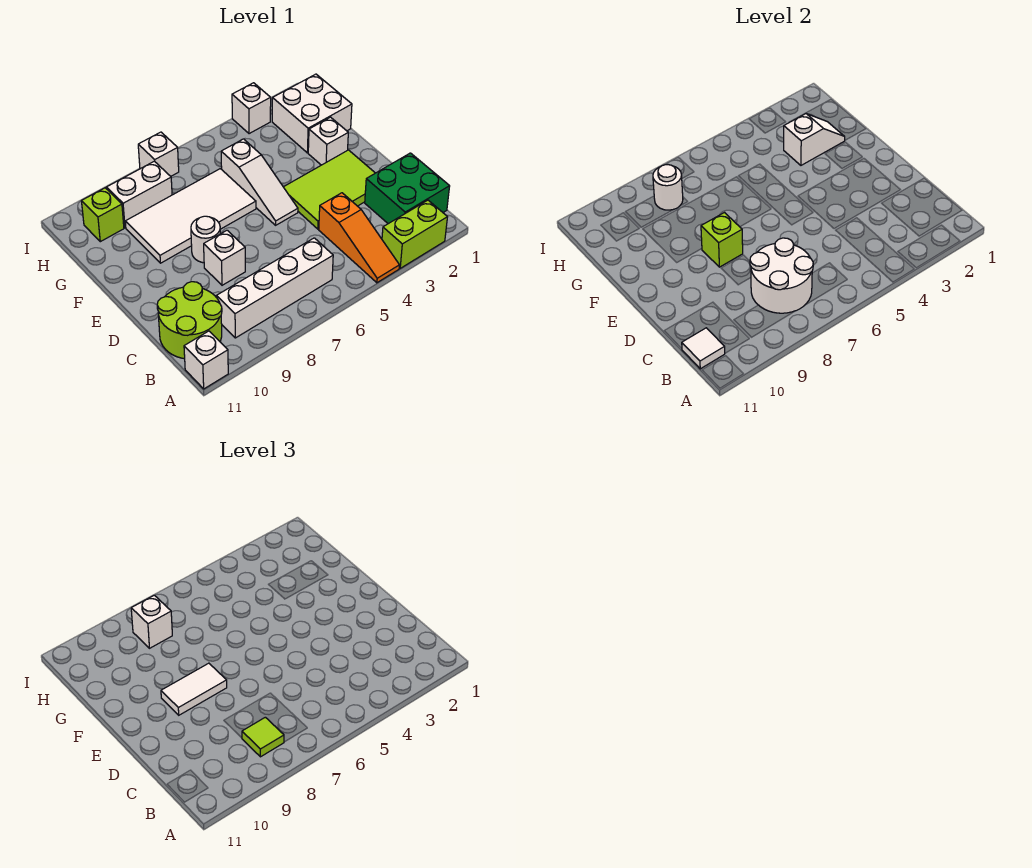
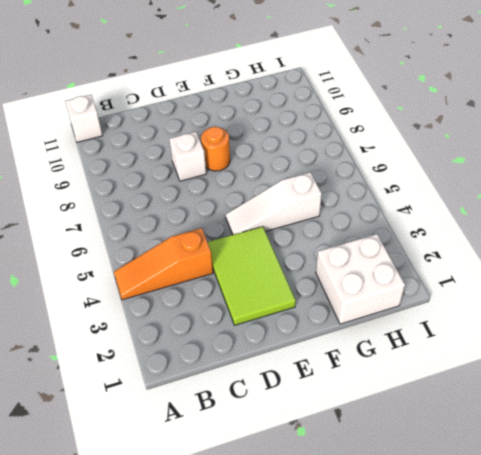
orange round brick E8 level 1 -> white round brick E8 level 1
none -> lime brick A2:A3 level 1
none -> green brick B1:C2 level 1
none -> white brick B6:B9 level 1

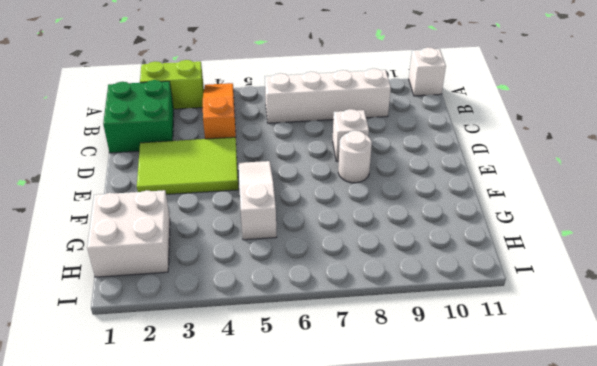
none -> lime round brick B10:C11 level 1
none -> white brick F2 level 1
none -> white tile F6:G9 level 1

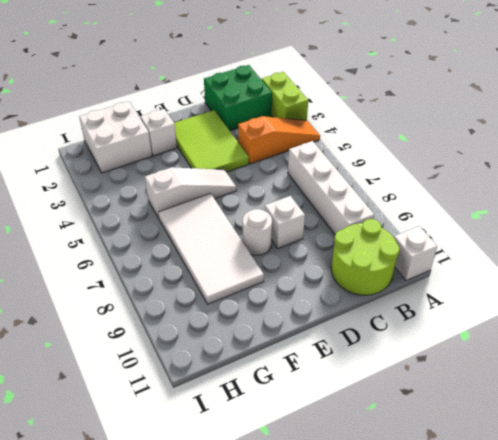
none -> white brick H8:H9 level 1
none -> lime brick H10 level 1
none -> white brick I3 level 1

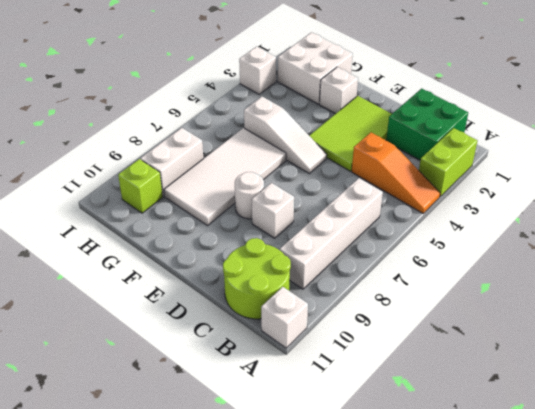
none -> white brick I7 level 1
none -> white round brick B7:C8 level 2
none -> white tile B11 level 2

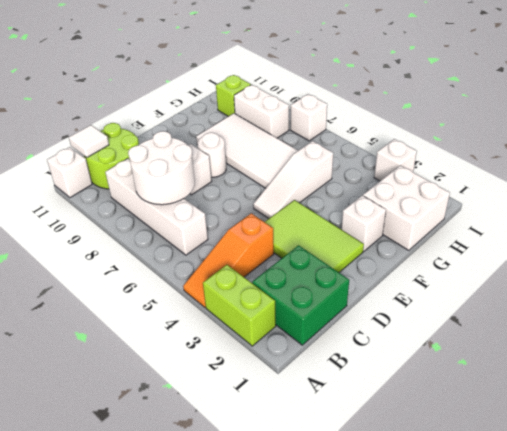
none -> lime brick E8 level 2
none -> white slope G2:G3 level 2 top 3
none -> white round brick H8 level 2

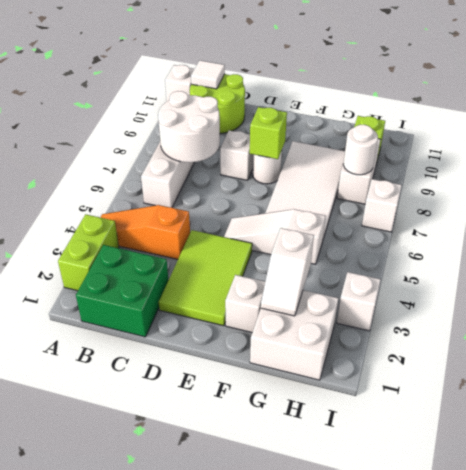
none -> lime tile B8 level 3
none -> white tile E8:E9 level 3
none -> white brick H8 level 3

